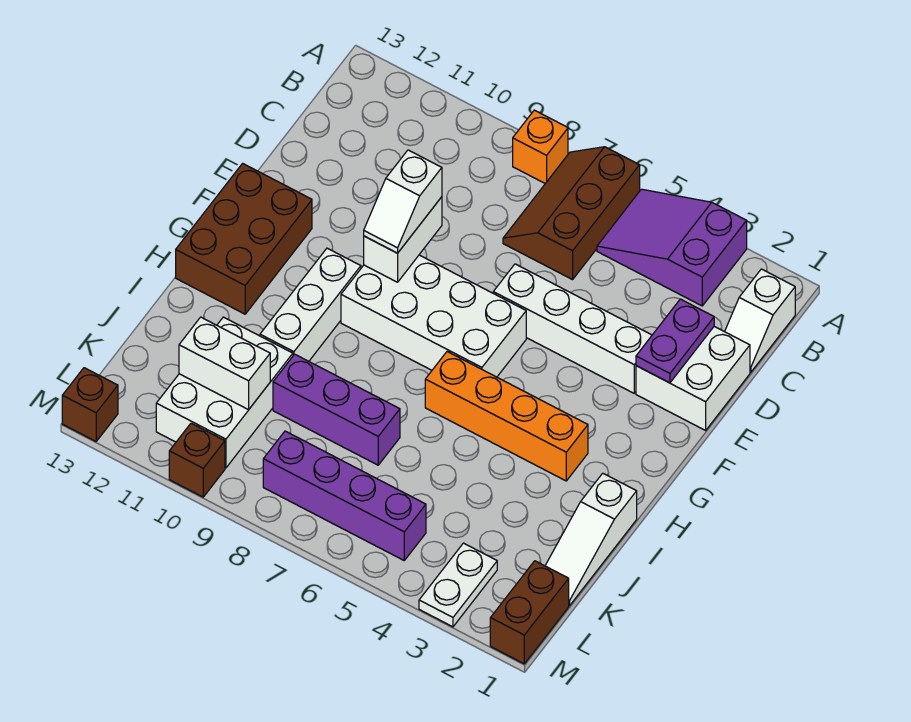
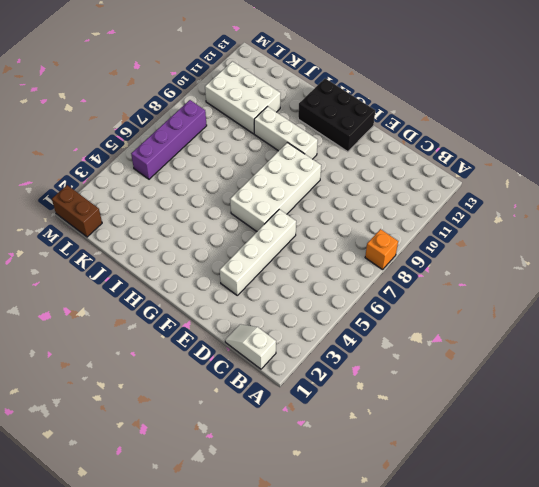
black brick F12:H13 level 1 -> brown brick F12:H13 level 1
none -> purple slope A3:B5 level 1 top 3
none -> brown slope A6:C7 level 1 top 6
none -> white brick D1:E2 level 1

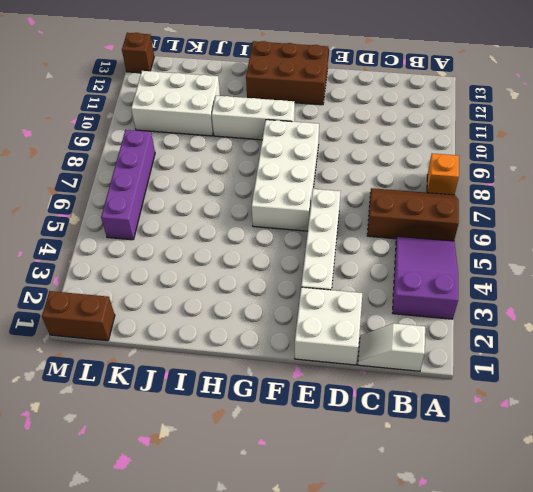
none -> orange brick H3:H6 level 1
none -> white slope I1:K1 level 1 top I
none -> purple brick J7:J9 level 1

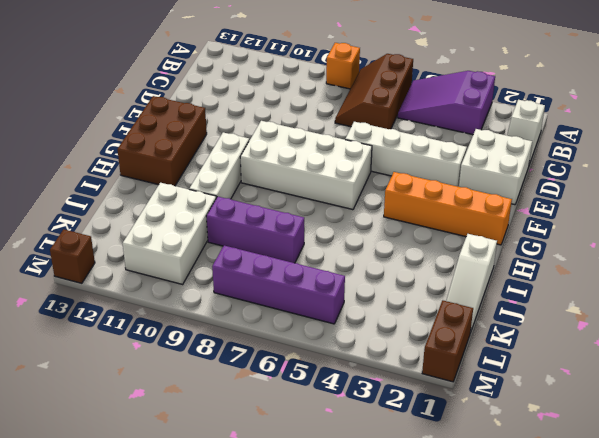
orange brick G1:G4 level 1 -> orange brick H3:H6 level 1
none -> white plate L3:M3 level 1
none -> brown brick M10 level 1
none -> purple plate D2:E2 level 2

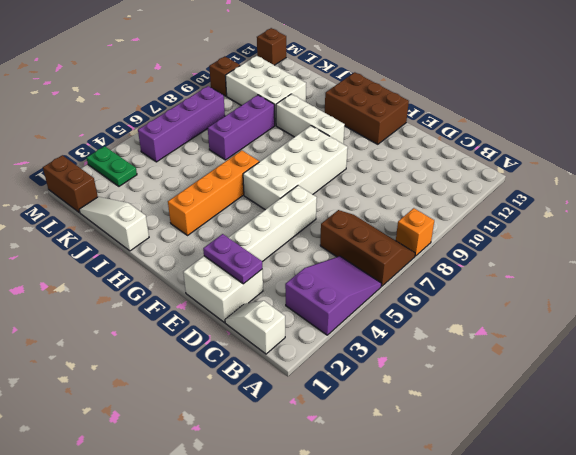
green plate L3:M3 level 1 -> white plate L3:M3 level 1
none -> white brick E9:F9 level 2
none -> white brick K10:K11 level 2
none -> white slope E9:F9 level 3 top E

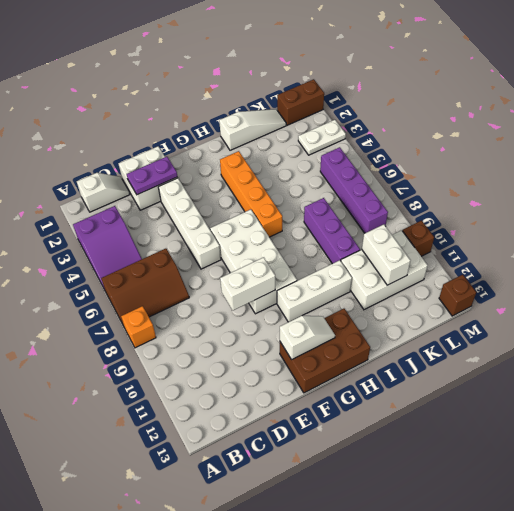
white slope F12:G12 level 2 top F -> white slope E9:F9 level 3 top E

